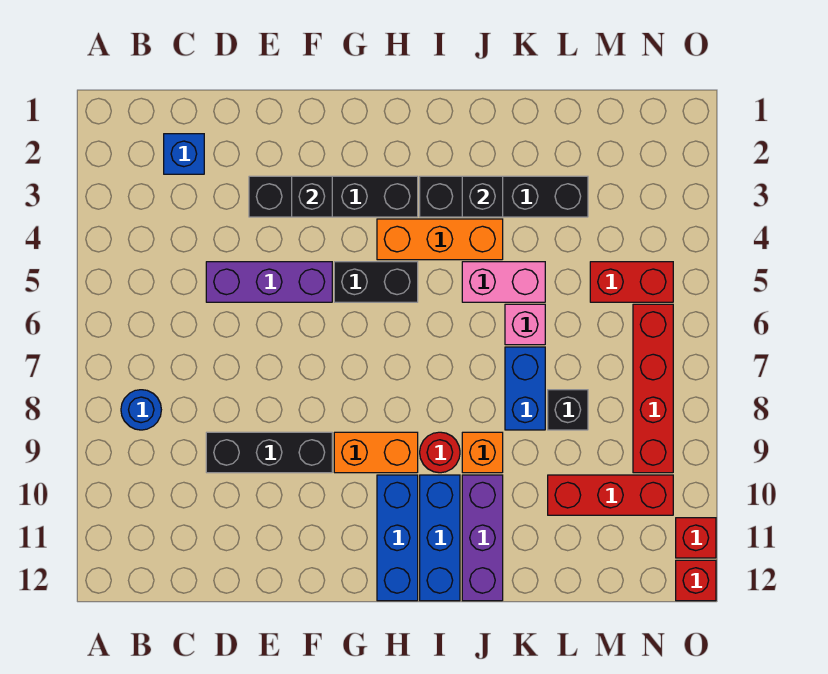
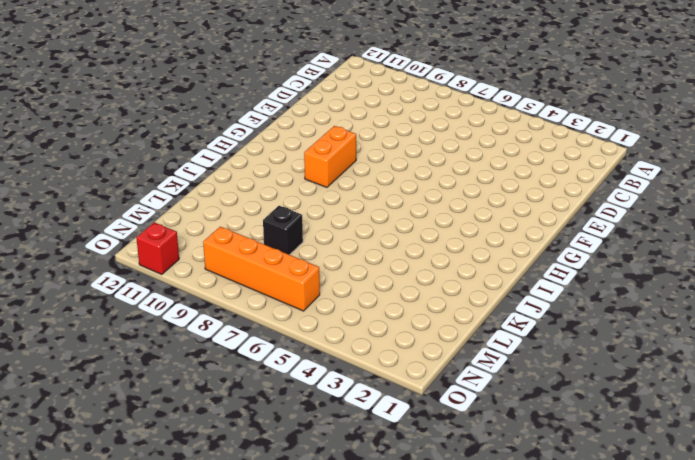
orange brick N6:N9 level 1 -> red brick N6:N9 level 1
none -> blue round brick B8 level 1
none -> blue brick C2 level 1
none -> purple brick D5:F5 level 1

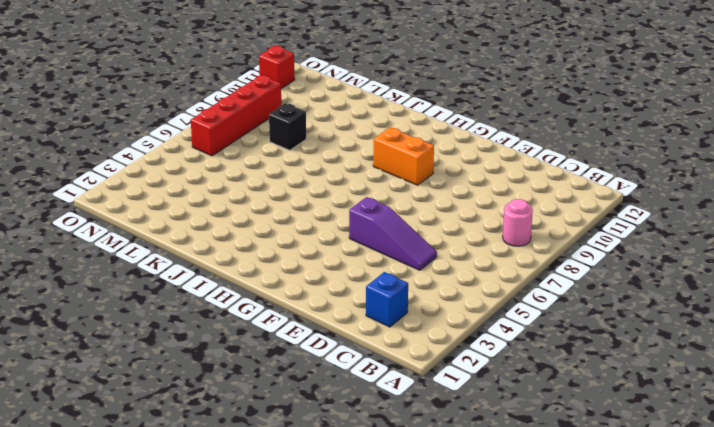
pink round brick B8 level 1 -> blue round brick B8 level 1
purple slope D5:F5 level 1 top F -> purple brick D5:F5 level 1
none -> black brick D9:F9 level 1
none -> black brick E3:H3 level 1
none -> black brick G5:H5 level 1

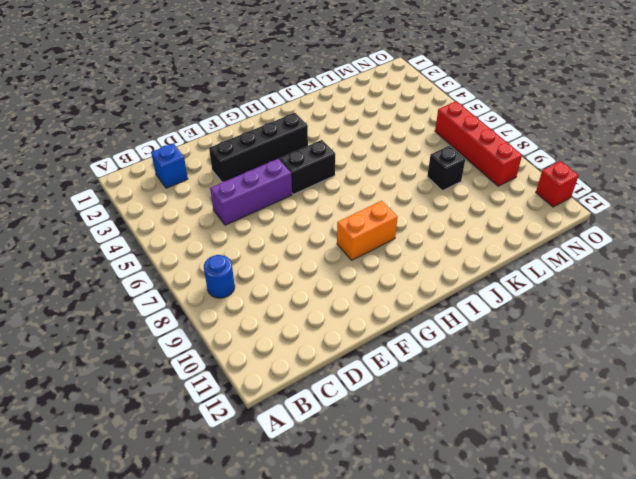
none -> black brick D9:F9 level 1
none -> orange brick H4:J4 level 1
none -> blue brick H10:H12 level 1

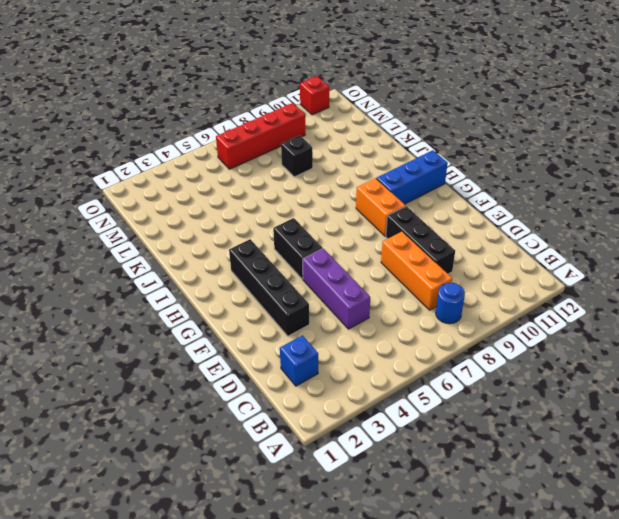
orange brick C8:E8 level 1 -> orange brick H4:J4 level 1
none -> black brick I3:L3 level 1
none -> red round brick I9 level 1
none -> blue brick I10:I12 level 1

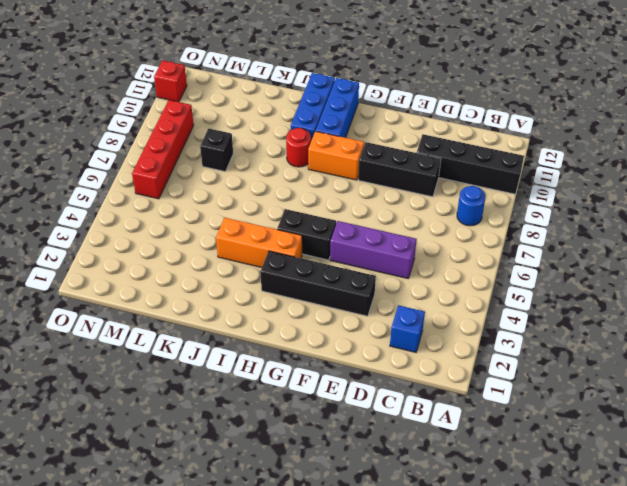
black brick A10:D10 level 1 -> black brick I3:L3 level 1
none -> pink brick J5:K5 level 1
none -> orange brick J9 level 1
none -> purple brick J10:J12 level 1

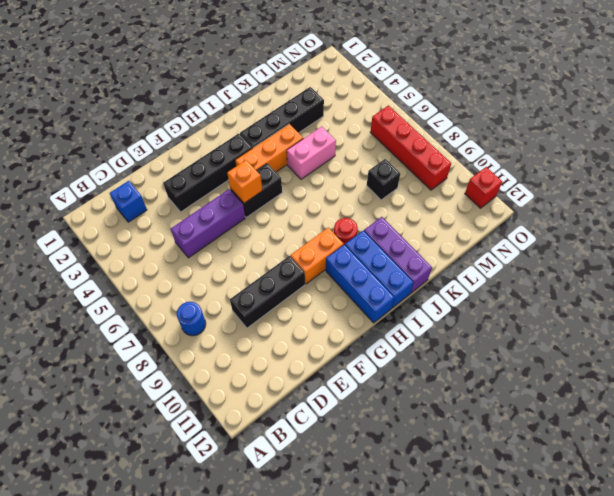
orange brick G5 level 2 -> orange brick J9 level 1
none -> pink brick K6 level 1
none -> blue brick K7:K8 level 1
none -> red brick L10:N10 level 1

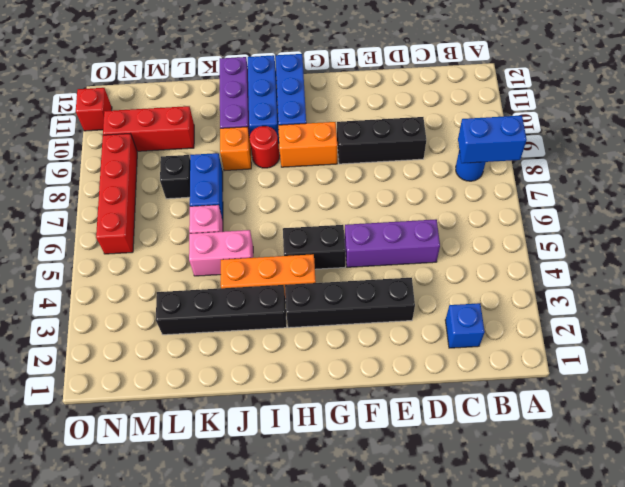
blue brick A8:B8 level 2 -> none
none -> red brick M5:N5 level 1
none -> red brick O12 level 1
none -> black brick F3 level 2

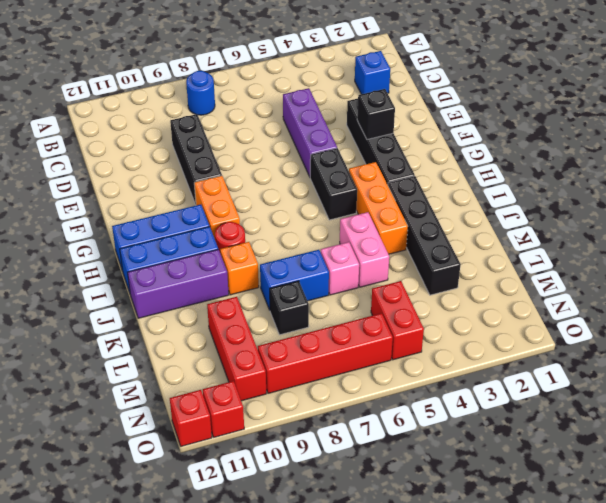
none -> black brick J3 level 2

